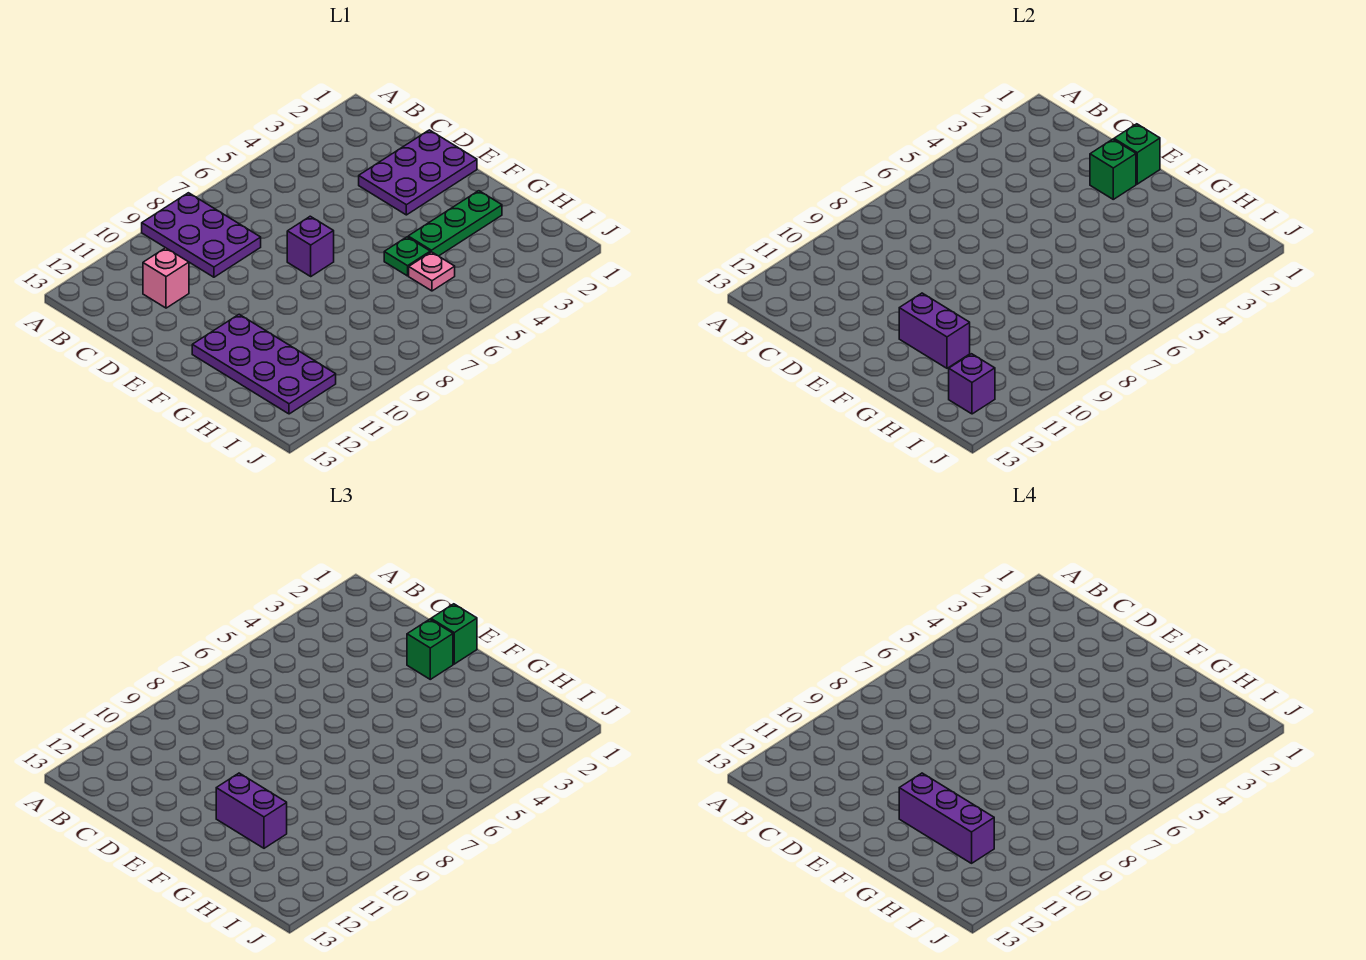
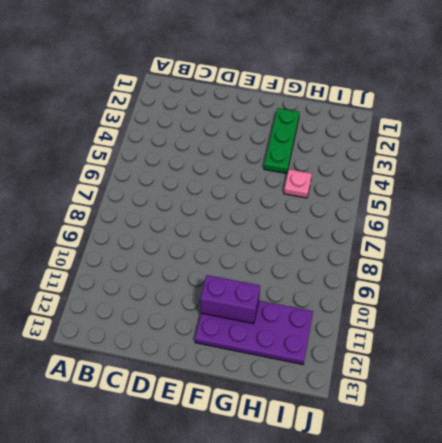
none -> purple plate A8:C9 level 1
none -> pink brick C11 level 1
none -> purple plate D1:E3 level 1

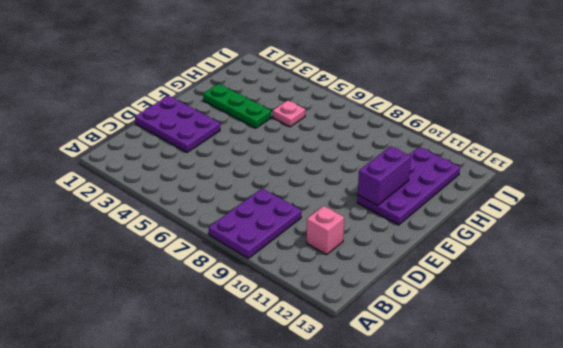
none -> purple brick E7 level 1
none -> green plate G5 level 1
none -> green brick E1 level 2

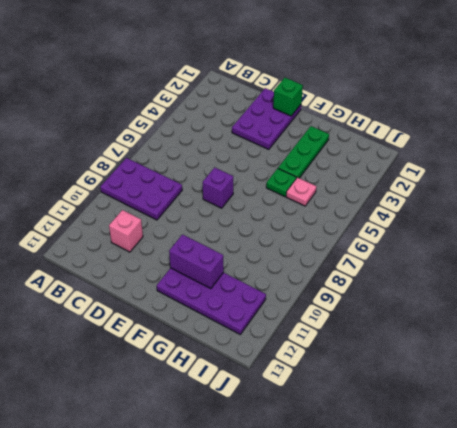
none -> green brick E2 level 2
none -> purple brick I12 level 2
none -> green brick E1 level 3

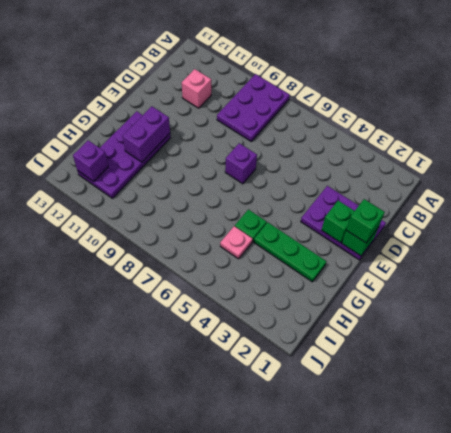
none -> green brick E2 level 3
none -> purple brick F11:G11 level 3
none -> purple brick F11:H11 level 4

